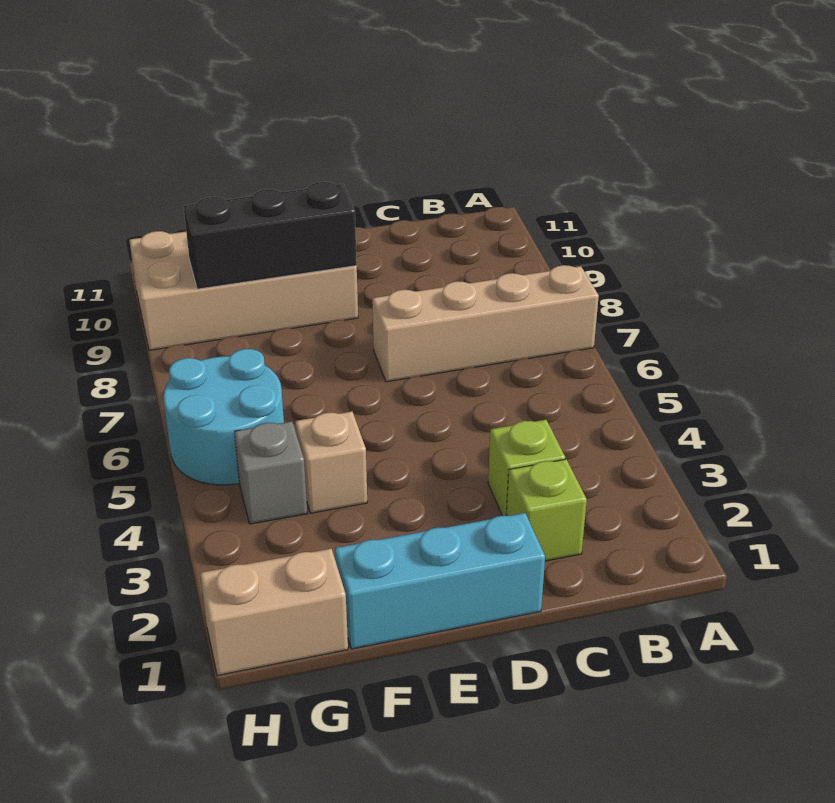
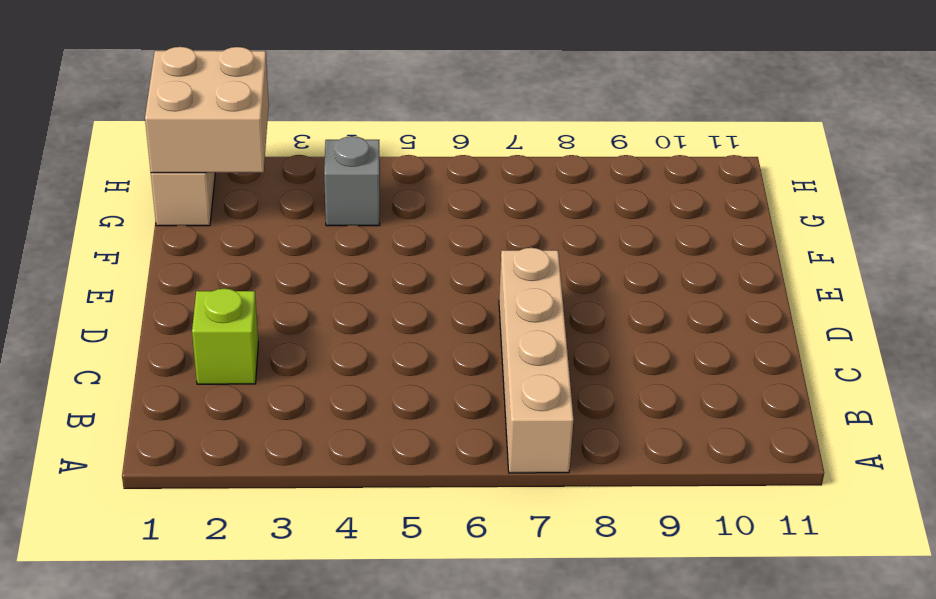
tan brick G1:H2 level 2 -> none
none -> lime brick C3 level 1
none -> cyan brick D1:F1 level 1

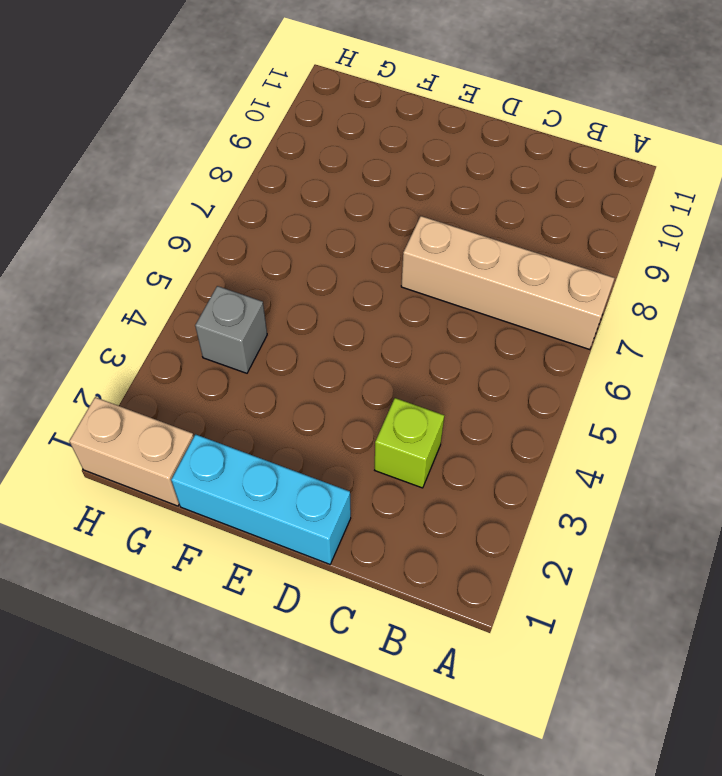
none -> lime brick C2 level 1
none -> tan brick E9:H10 level 1

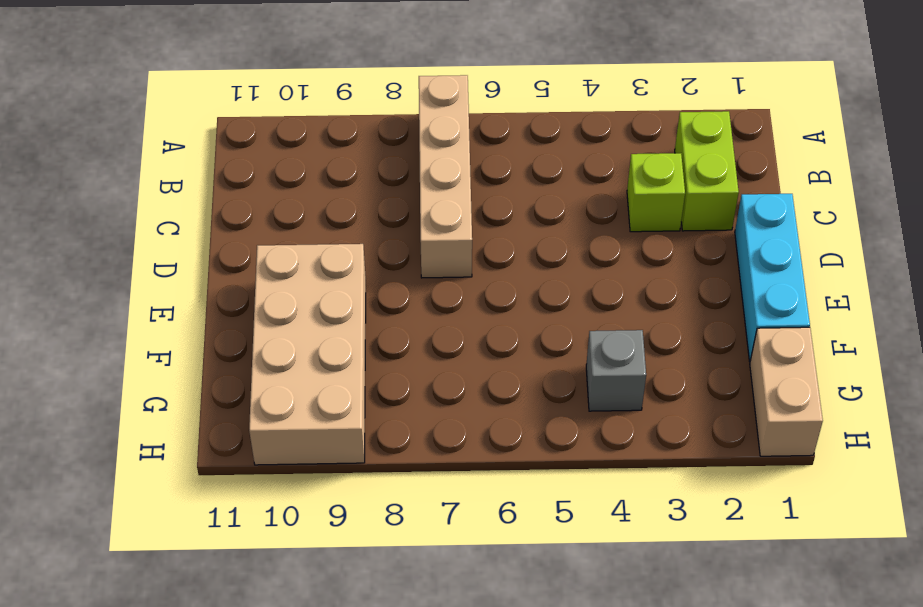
lime brick B2:C2 level 1 -> lime brick C2 level 1
none -> tan brick F4 level 1
none -> cyan round brick G5:H6 level 1

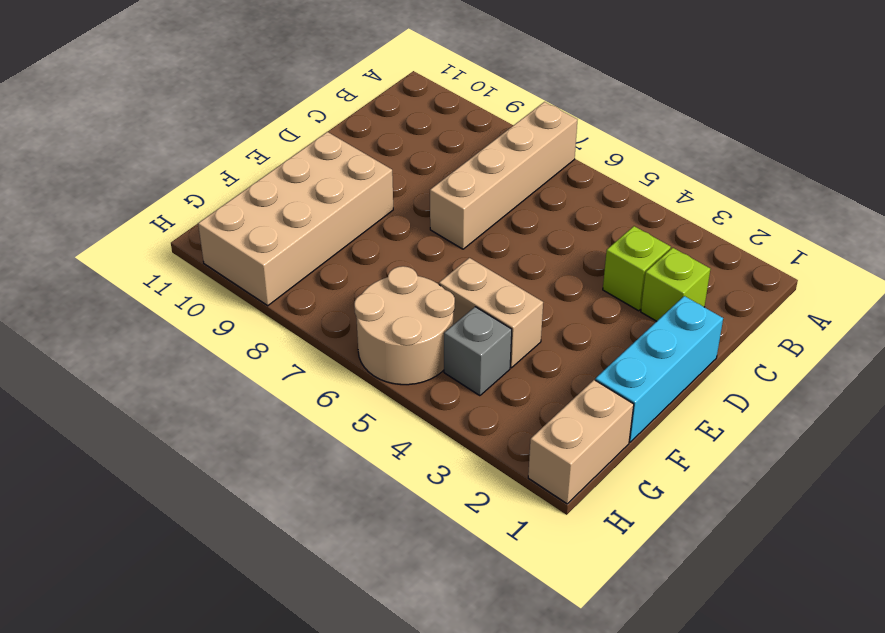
tan brick F4:F5 level 1 -> tan brick F4 level 1
tan round brick G5:H6 level 1 -> cyan round brick G5:H6 level 1
none -> black brick E9:G9 level 2

